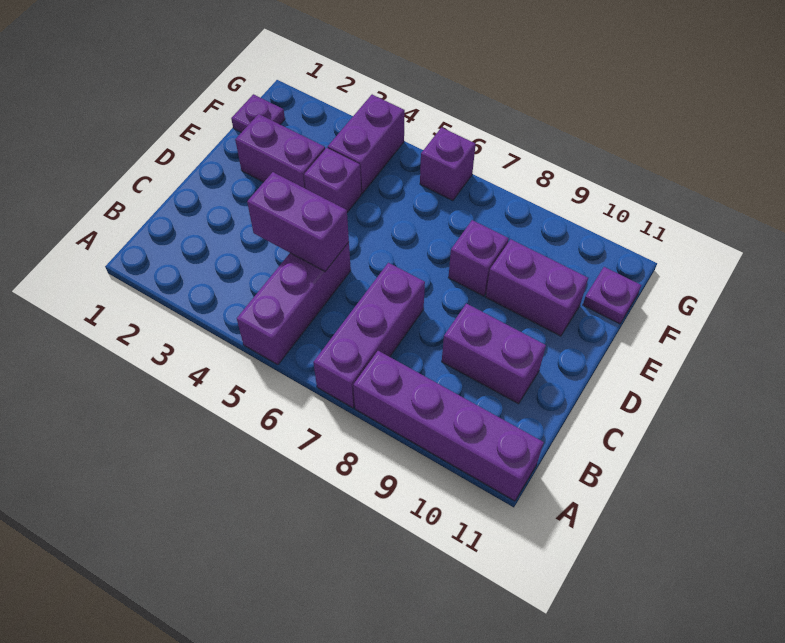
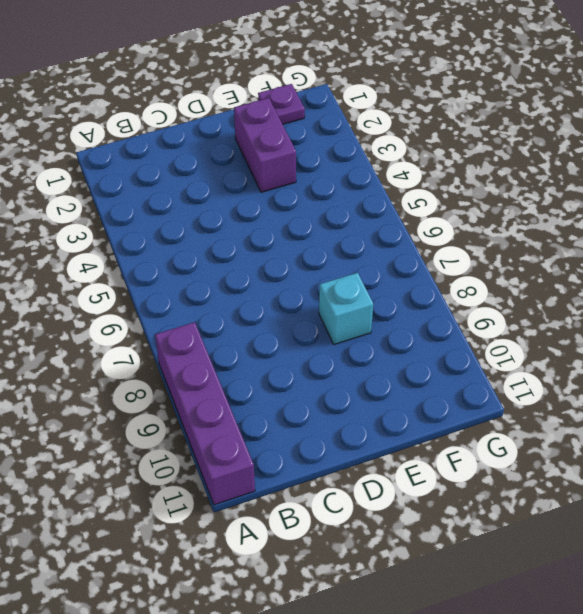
cyan brick E8 level 1 -> purple brick E8 level 1
none -> purple brick A5:C5 level 1
none -> purple brick A7:C7 level 1
none -> purple brick C9:C10 level 1

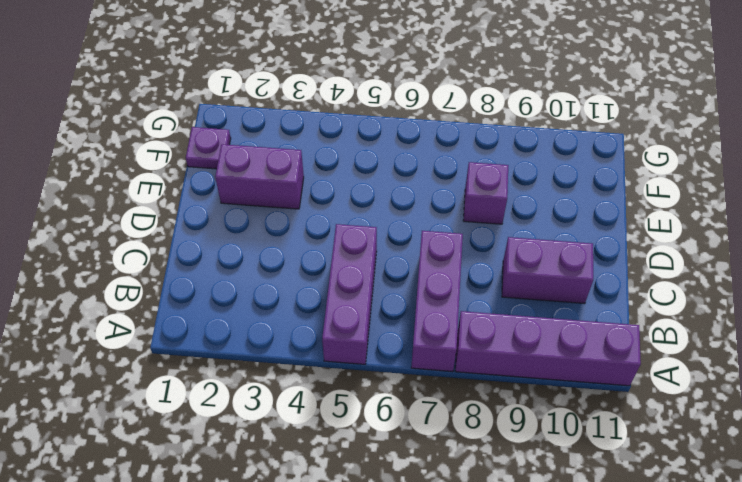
none -> purple brick E4 level 1
none -> purple brick E9:E10 level 1
none -> purple brick F4:G4 level 1

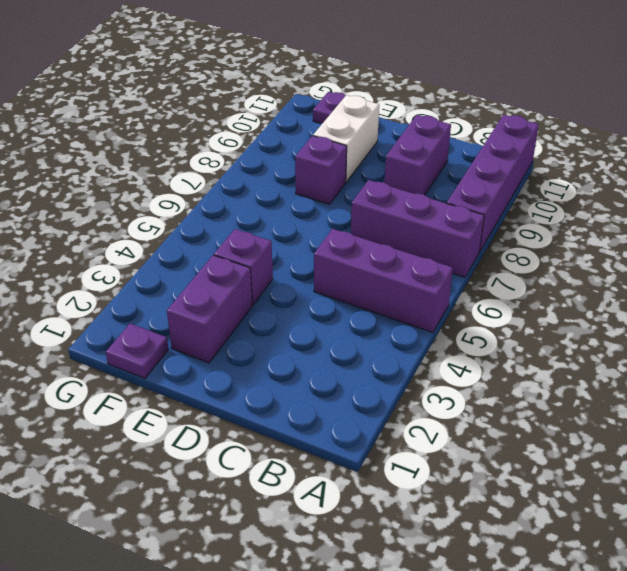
white brick E9:E10 level 1 -> purple brick E9:E10 level 1
none -> purple brick F4:G4 level 1
none -> purple brick G6 level 1
none -> purple brick C4:C5 level 2

